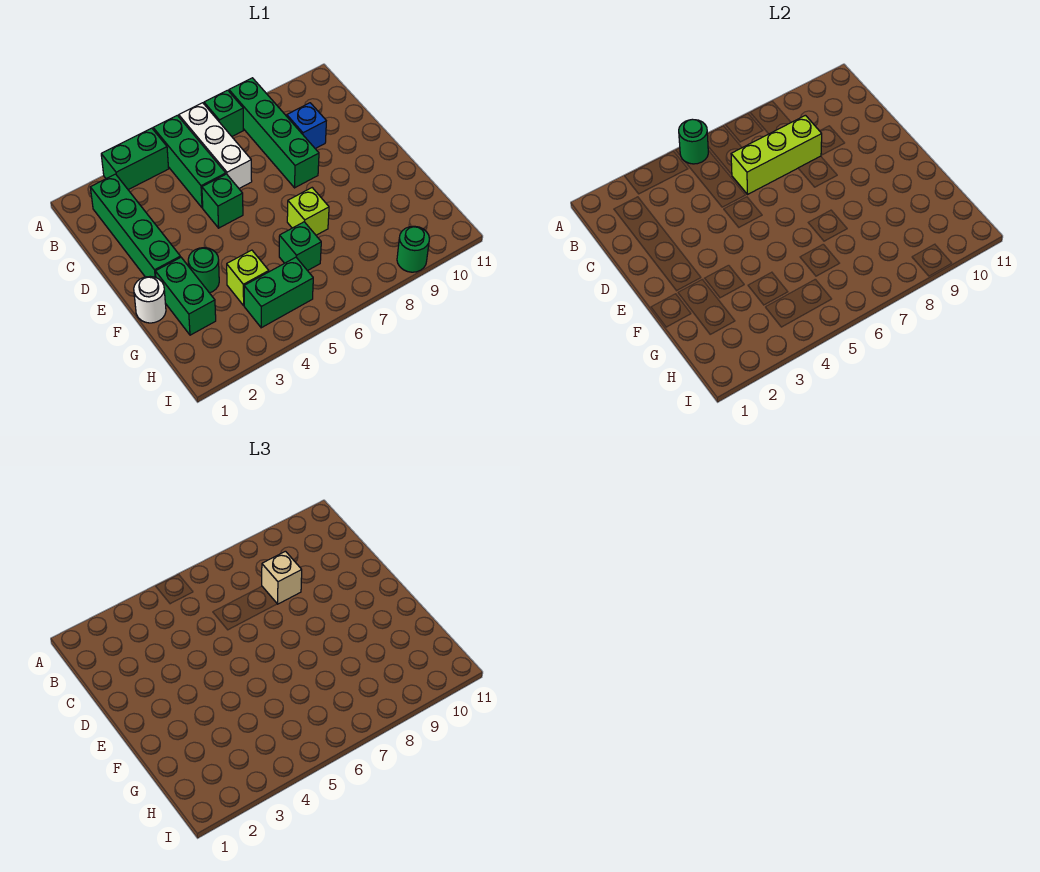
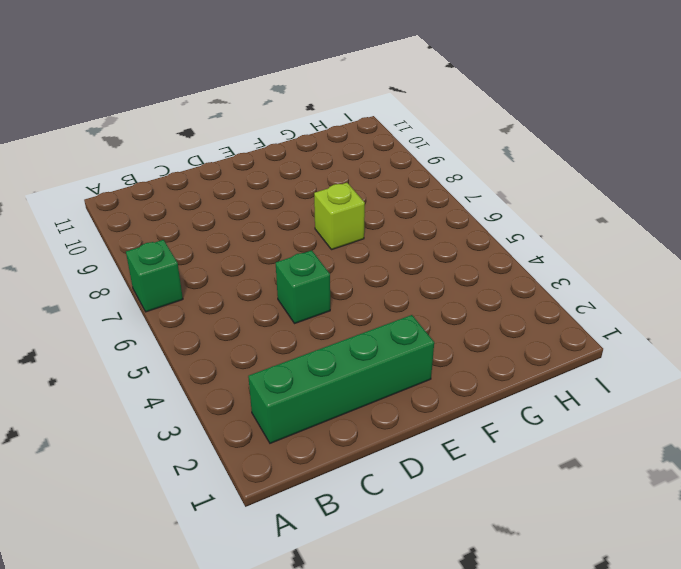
none -> green brick A3:A4 level 1
none -> green brick A5:C5 level 1
none -> white brick A6:C6 level 1

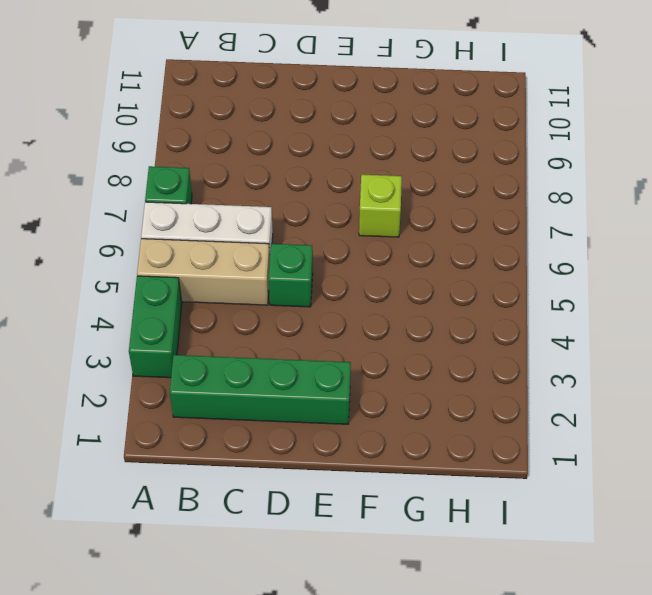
tan brick A5:C5 level 1 -> green brick A5:C5 level 1
none -> green brick A8:D8 level 1
none -> blue brick C9 level 1
none -> white round brick F1 level 1

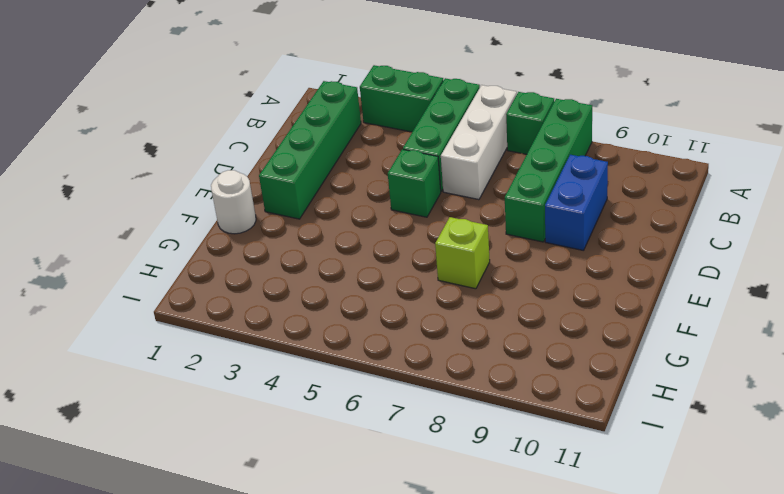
blue brick C9:D9 level 1 -> blue brick C9 level 1
none -> green brick F2:G2 level 1
none -> green round brick F3 level 1
none -> lime brick G4 level 1

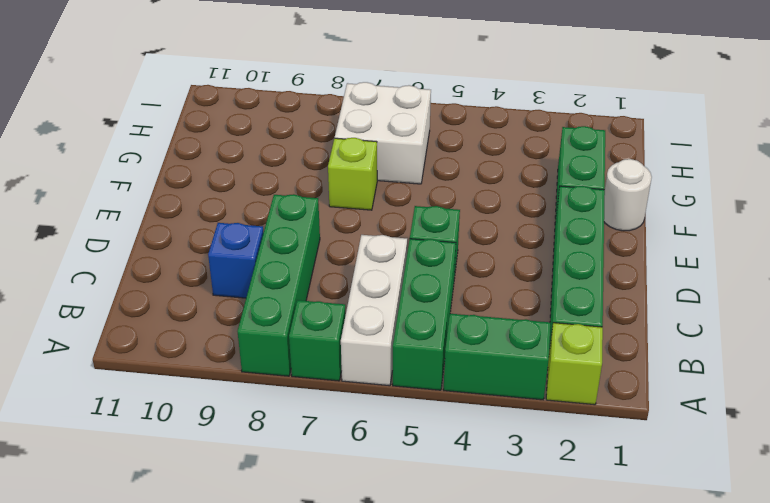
lime brick A2 level 1 -> lime brick G4 level 1
white brick G6:H7 level 1 -> green brick G6 level 1
none -> green round brick F3 level 1
none -> green brick H4:H5 level 1
none -> green round brick I9 level 1

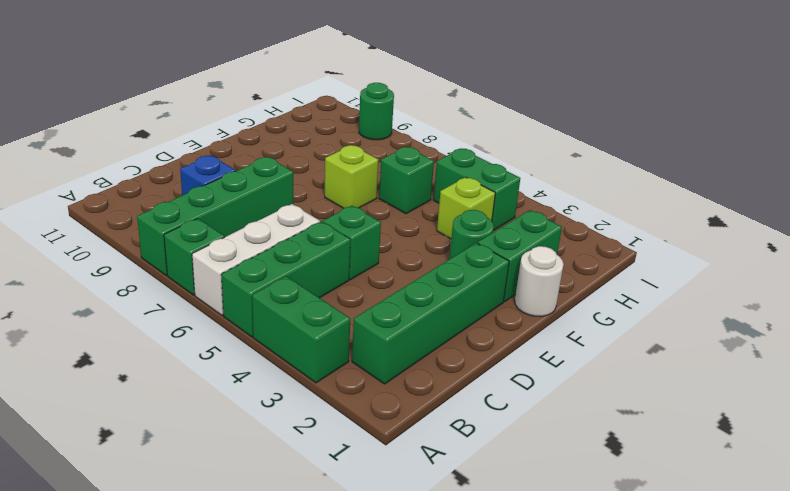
none -> green round brick A5 level 2
none -> lime brick C6:C8 level 2
none -> tan brick C8 level 3

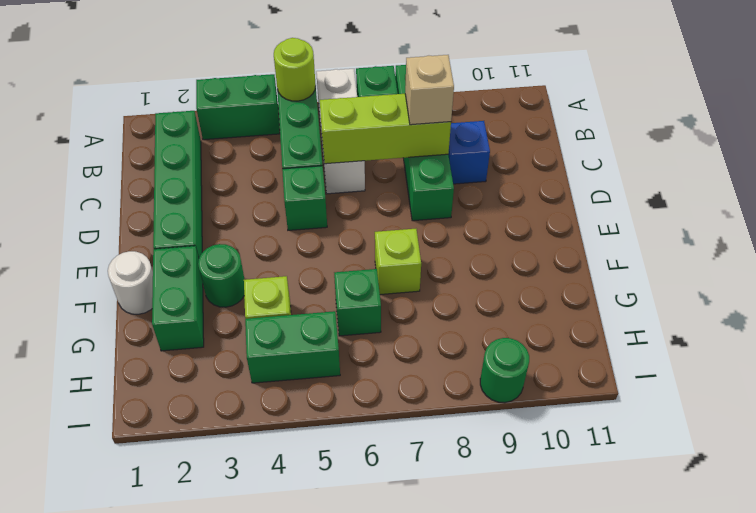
lime round brick A5 level 2 -> green round brick A5 level 2

